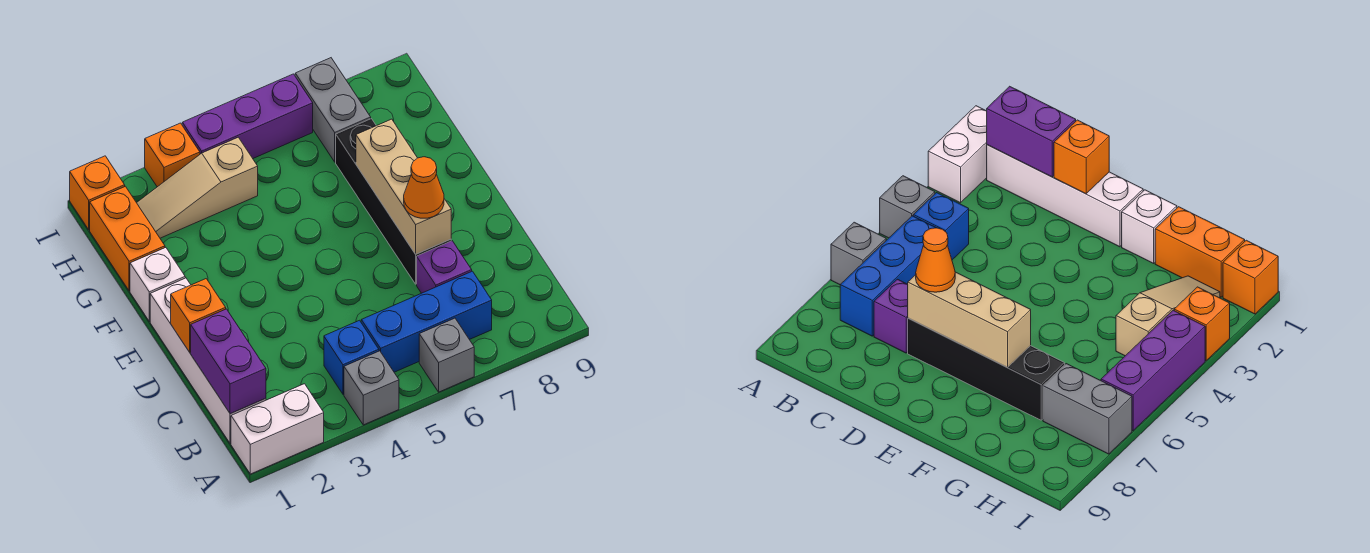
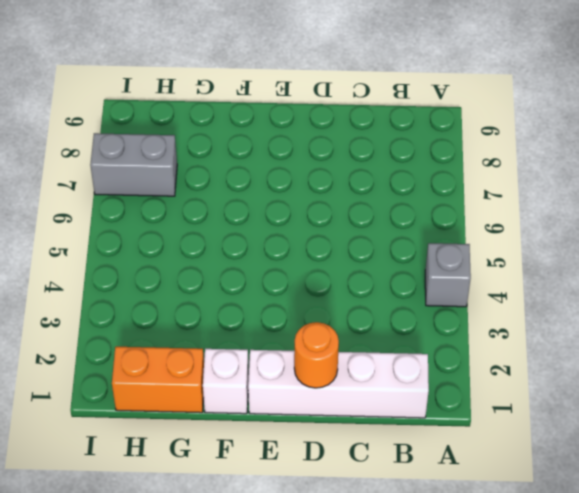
orange round brick D1 level 2 -> orange brick D1 level 2
none -> white brick A1:A2 level 1
none -> grey brick A6 level 1
none -> blue brick B4 level 1

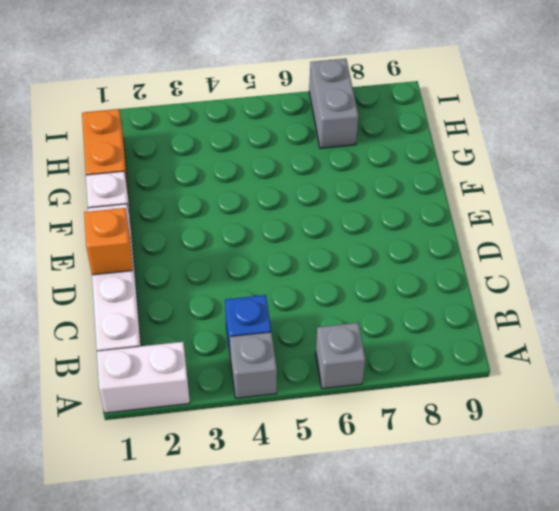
none -> blue brick B5:B7 level 1
none -> purple brick C7 level 1
none -> black brick D7:G7 level 1

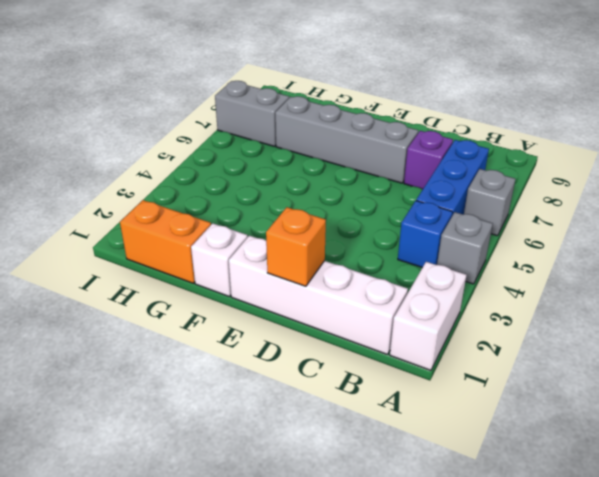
grey brick D7:G7 level 1 -> black brick D7:G7 level 1
none -> tan slope H2:H4 level 1 top 4
none -> orange brick I1 level 1
none -> orange brick I3 level 1

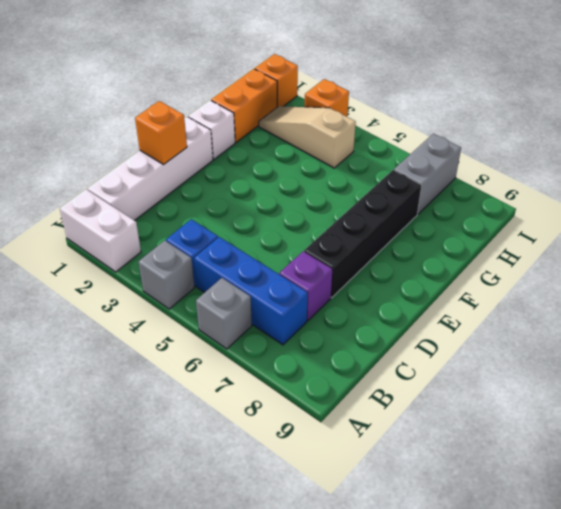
none -> purple brick I4:I6 level 1
none -> purple brick B1:C1 level 2
none -> tan brick D7:F7 level 2

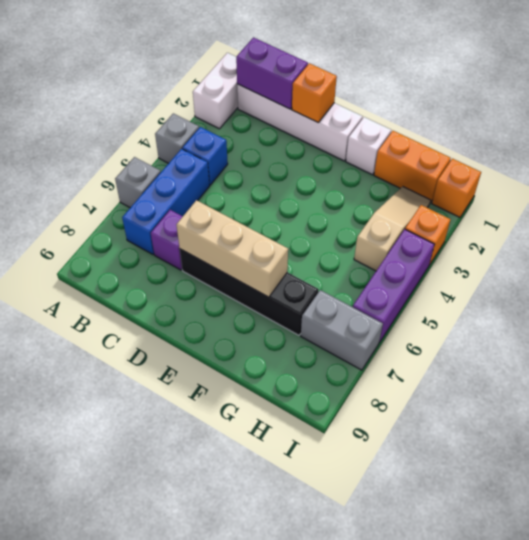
none -> orange cone D7 level 3

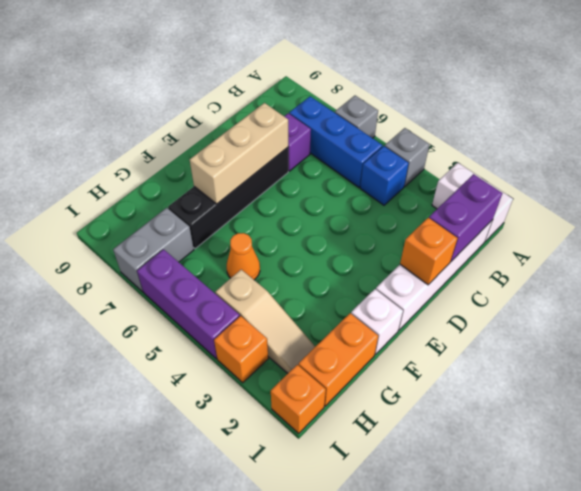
orange cone G5 level 1 -> orange cone D7 level 3

